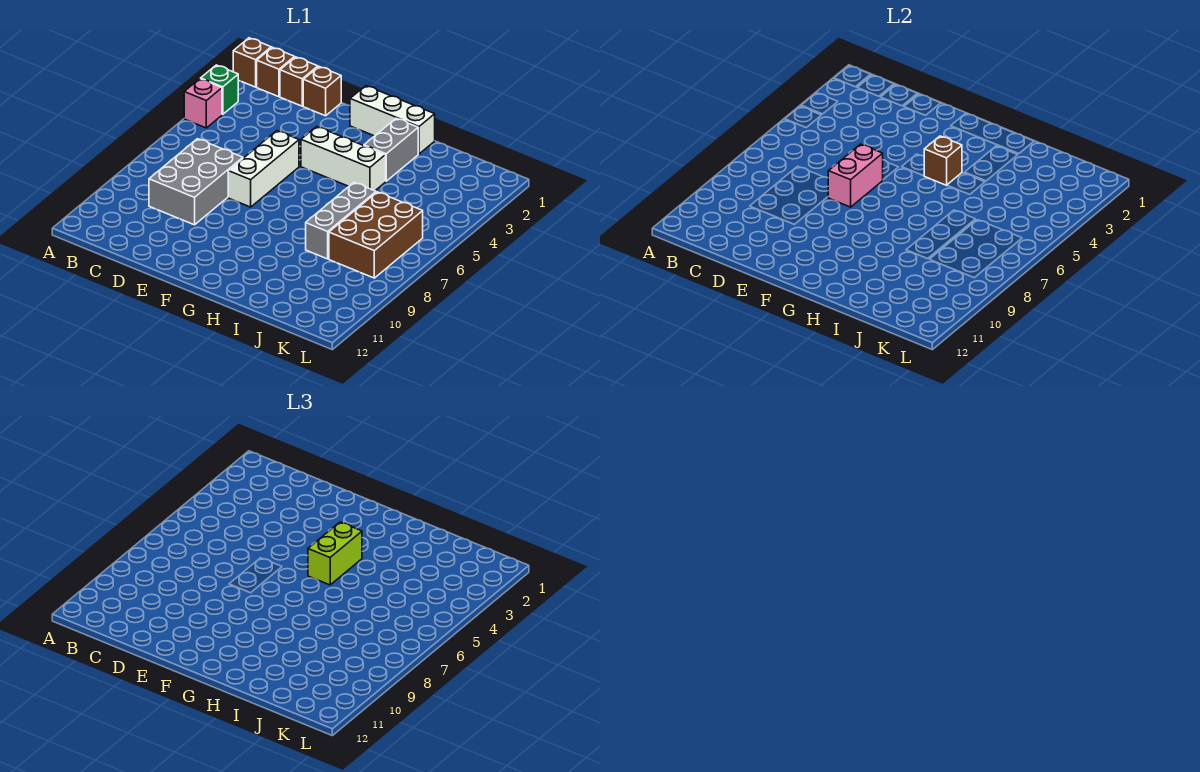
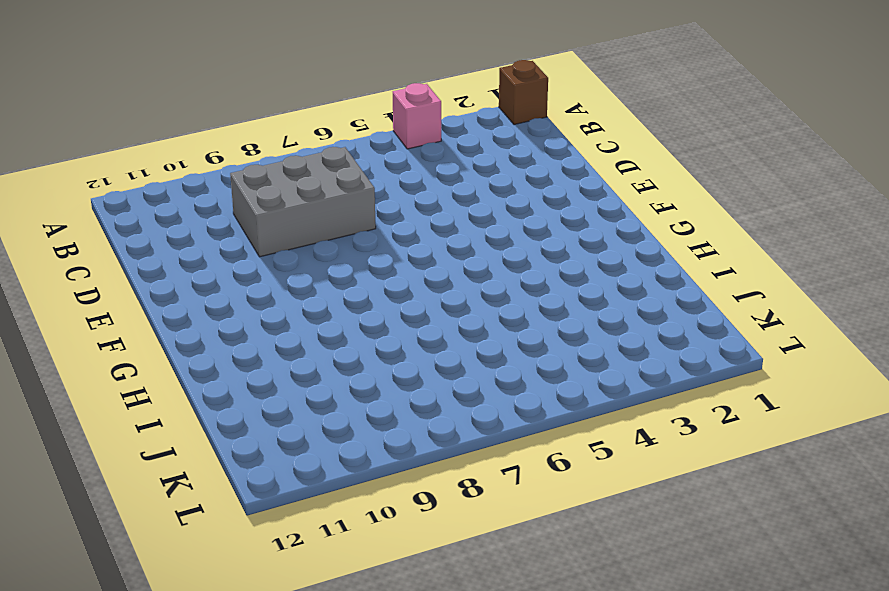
none -> green brick A3 level 1
none -> brown brick B1 level 1
none -> brown brick C1 level 1

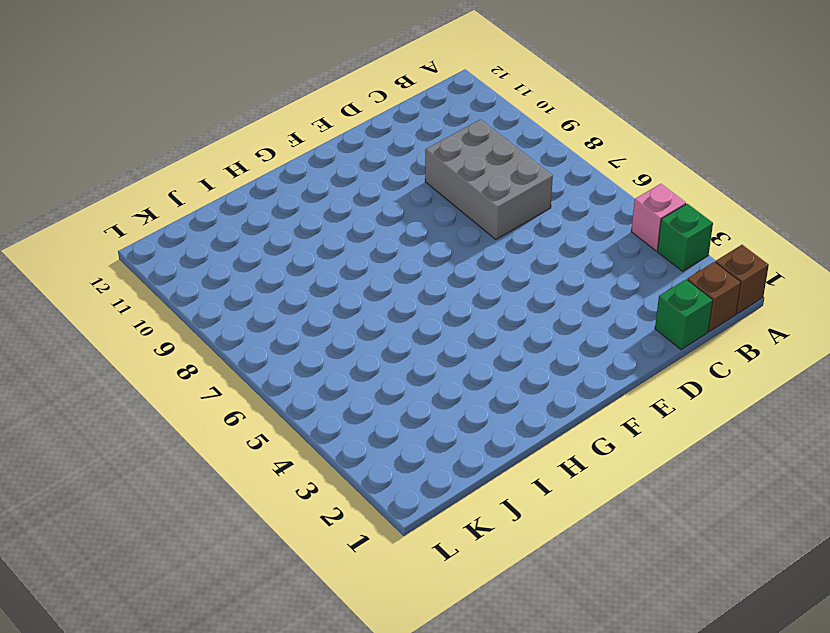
green brick C1 level 1 -> brown brick C1 level 1
none -> brown brick D1 level 1
none -> white brick E5:E7 level 1
none -> white brick F1:H1 level 1

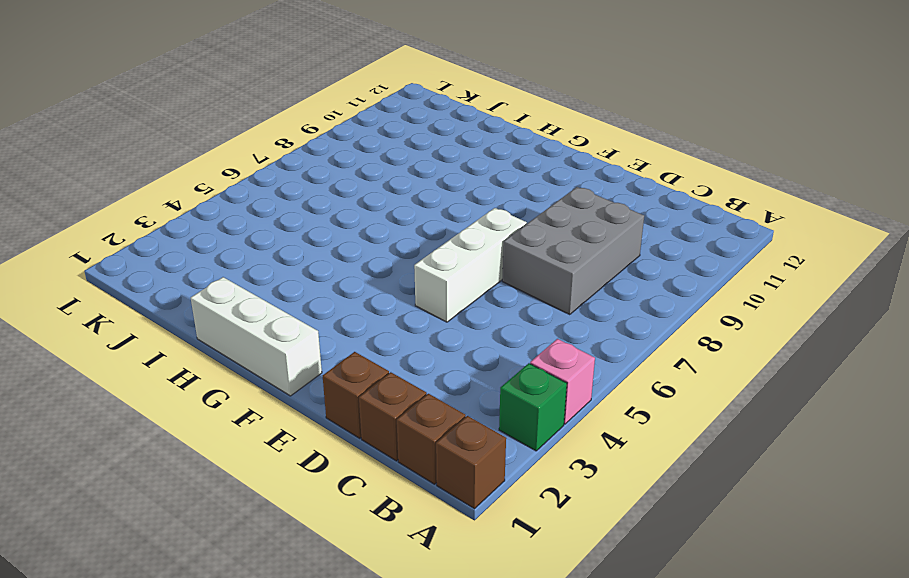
none -> white brick F4:H4 level 1
none -> grey brick H2:H3 level 1
none -> grey brick I6:I8 level 1

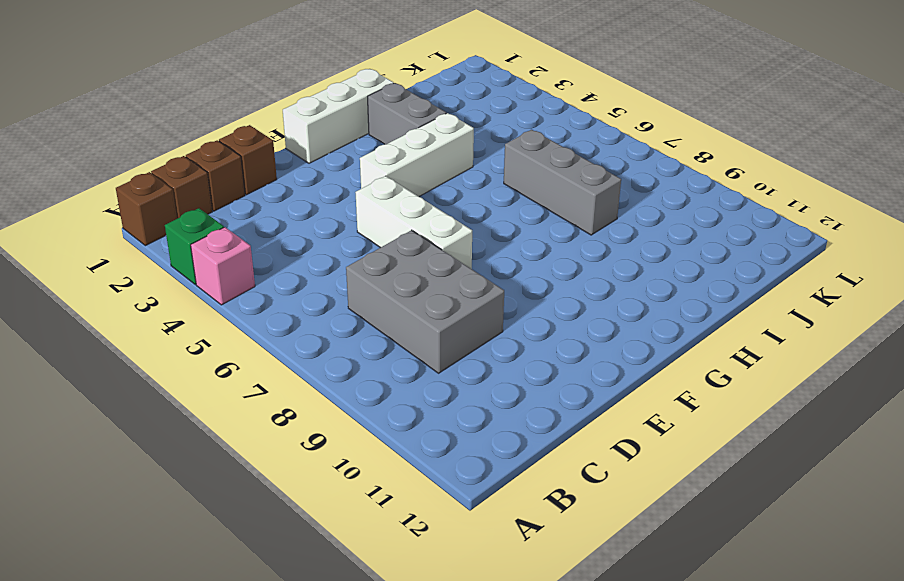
none -> brown brick J6:K8 level 1
none -> pink brick E6:E7 level 2
none -> brown brick G4 level 2

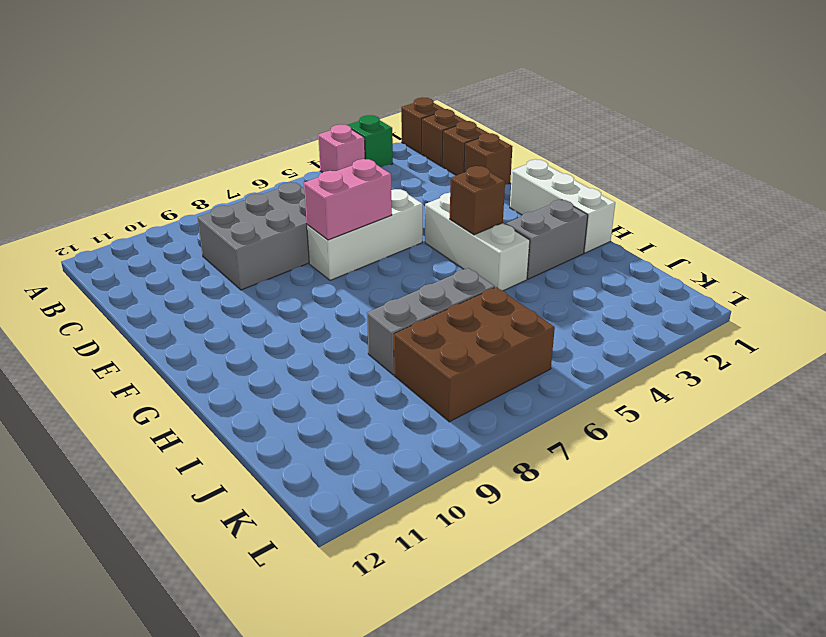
none -> lime brick G4:G5 level 3

